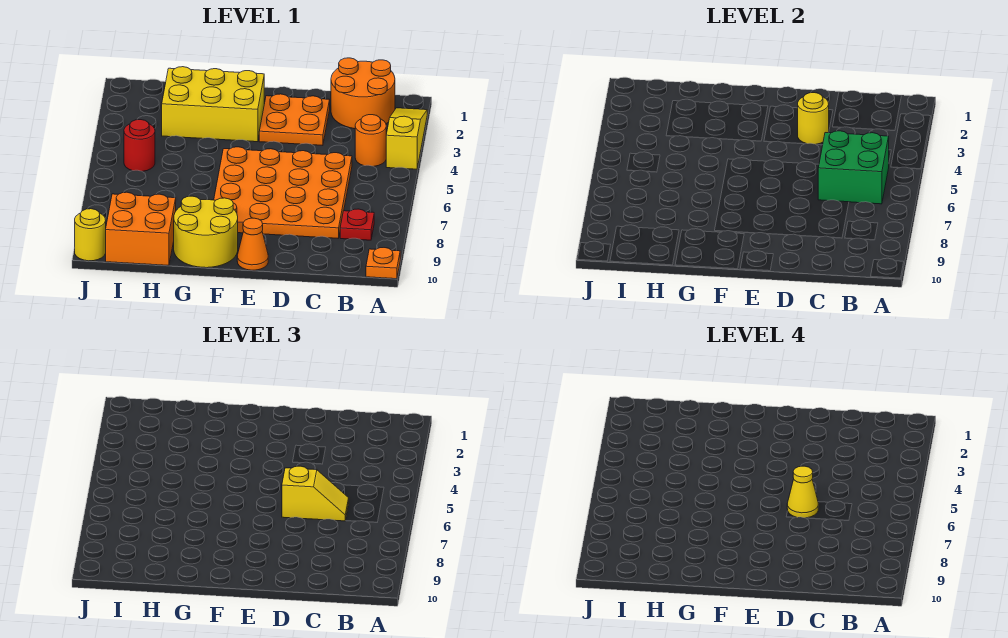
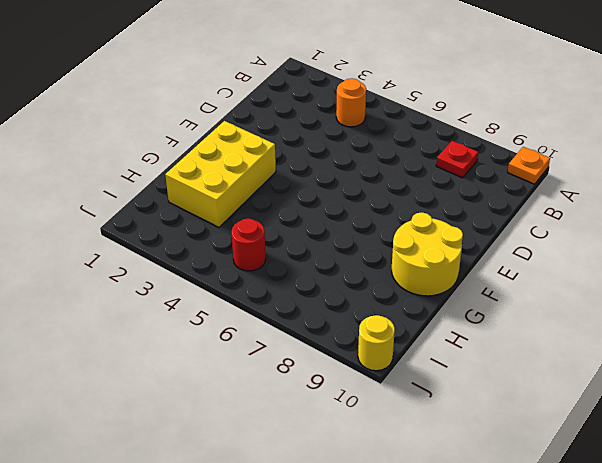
none -> yellow slope A2:A4 level 1 top 4
none -> orange round brick B1:C2 level 1
none -> orange plate C5:F8 level 1

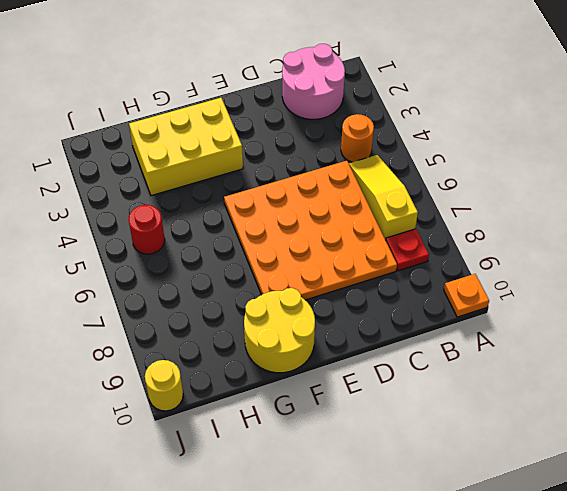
pink round brick B1:C2 level 1 -> orange round brick B1:C2 level 1
yellow slope B5:B7 level 1 top 7 -> yellow slope A2:A4 level 1 top 4
none -> orange plate D2:E3 level 1
none -> orange cone E10 level 1
none -> orange brick H9:I10 level 1

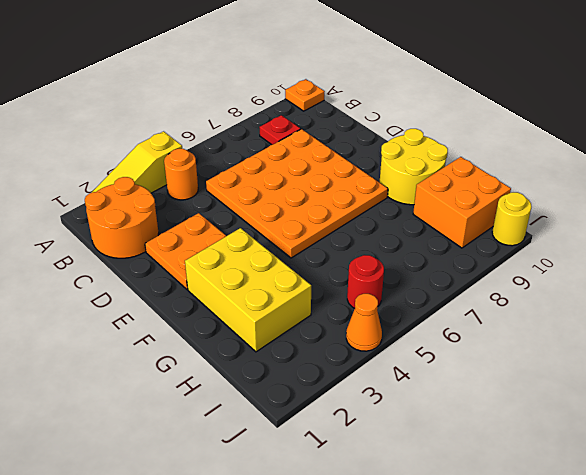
orange cone J4 level 1 -> orange cone E10 level 1
none -> green brick B5:C6 level 2
none -> yellow round brick D3 level 2
none -> yellow slope C6:D6 level 3 top D

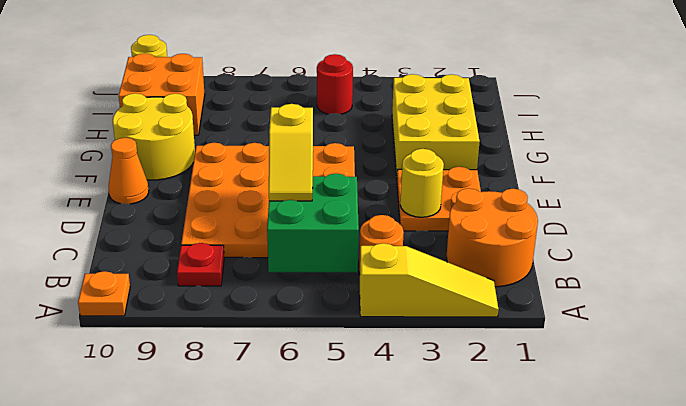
none -> yellow cone D6 level 4

